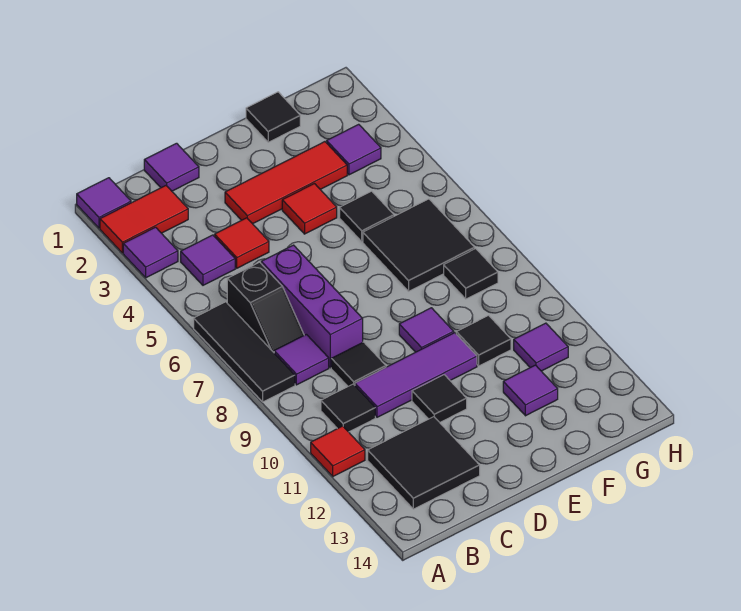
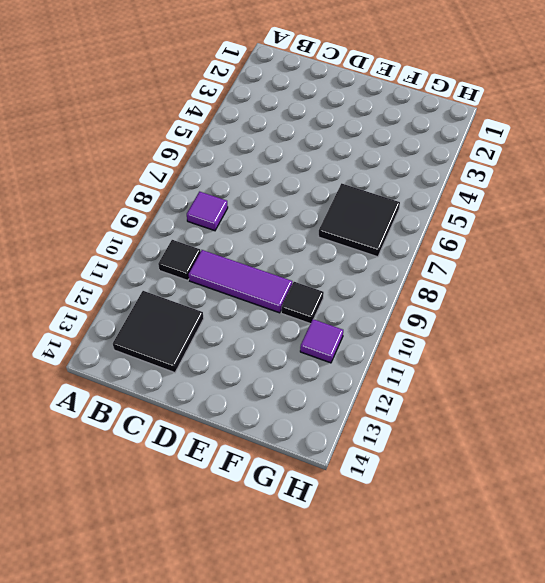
none -> purple tile A1 level 1
none -> red tile A2:B2 level 1
none -> purple tile A3 level 1

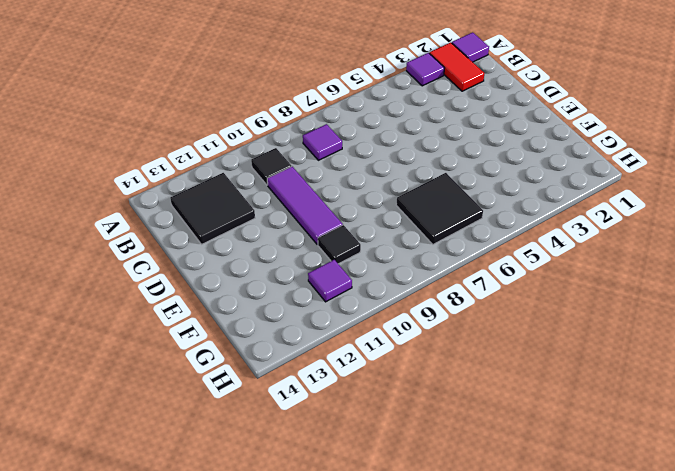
none -> black tile A6:A8 level 1
none -> red tile A11 level 1
none -> purple tile B4 level 1

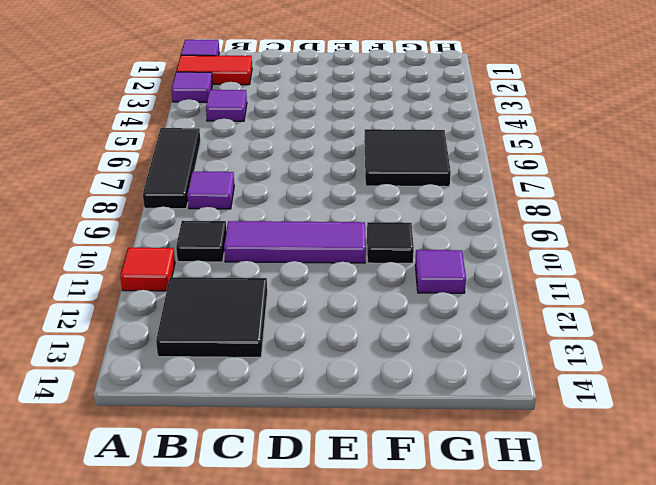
none -> black slope B6:B7 level 1 top 6
none -> purple tile C1 level 1
none -> red tile C4 level 1

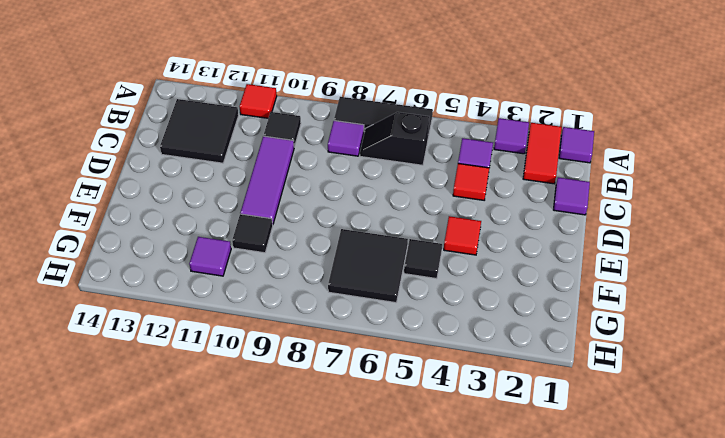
none -> purple brick C6:C8 level 1
none -> black tile C9 level 1
none -> red tile D3:F3 level 1

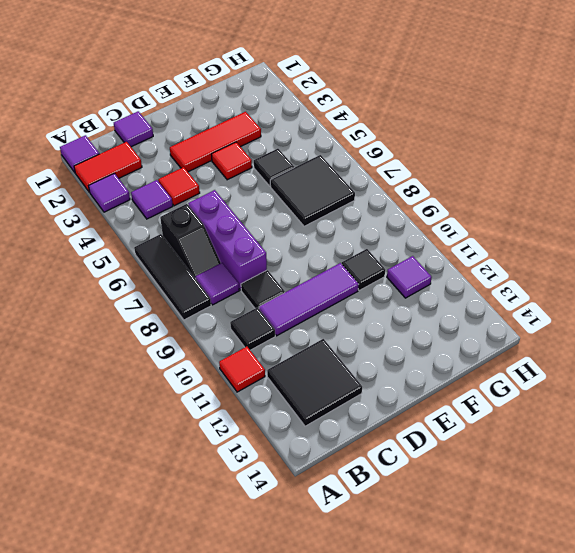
none -> black tile D11 level 1
none -> purple tile E9 level 1
none -> black tile F1 level 1

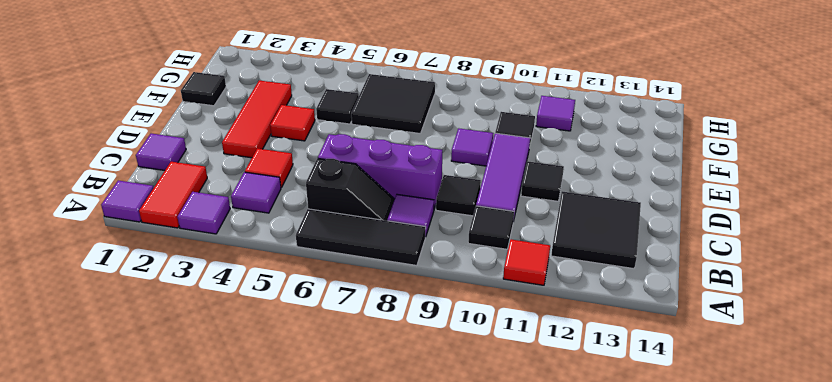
none -> purple tile F12 level 1
none -> purple tile G3 level 1
none -> black tile G8 level 1

